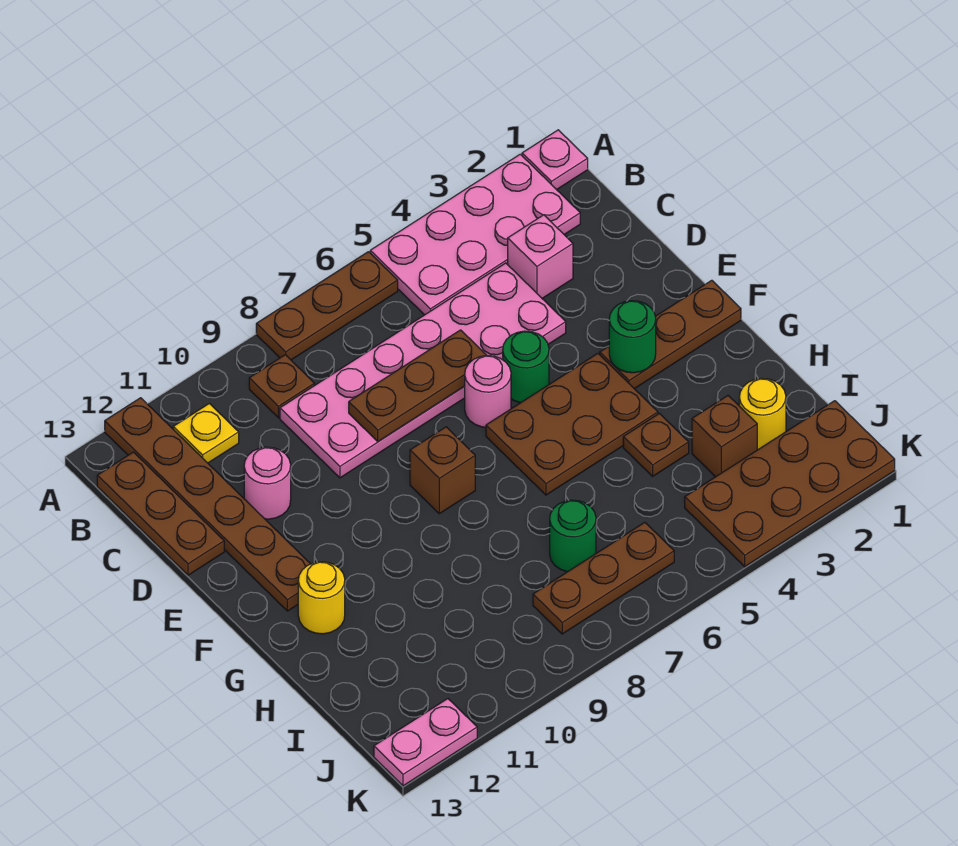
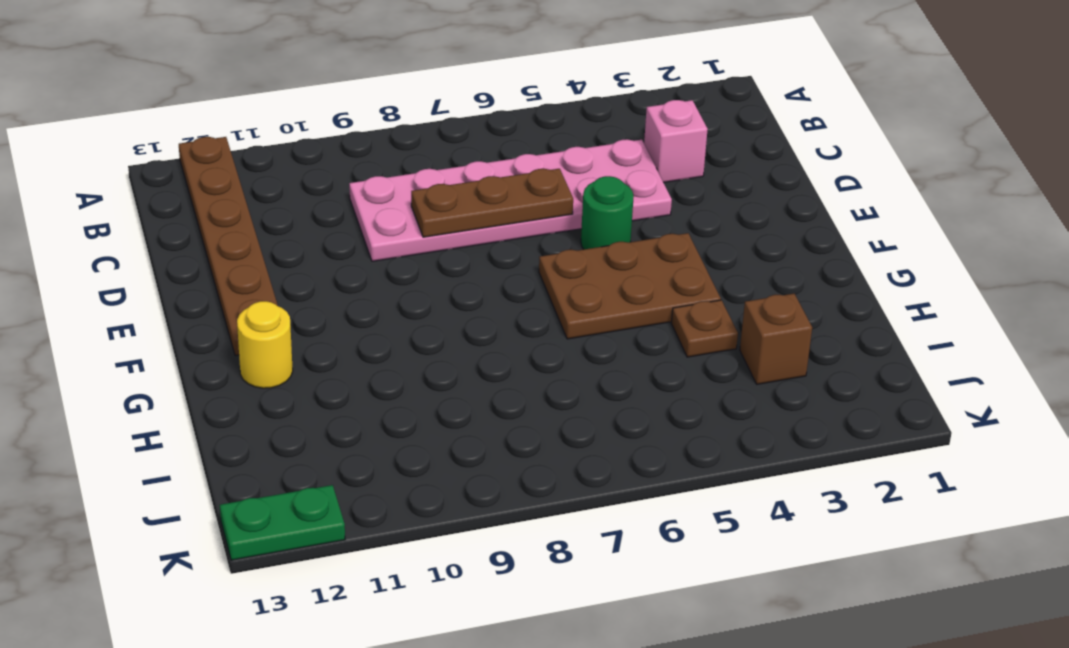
green plate K12:K13 level 1 -> pink plate K12:K13 level 1
none -> pink plate A1 level 1
none -> pink plate A2:B5 level 1
none -> brown plate A6:A8 level 1

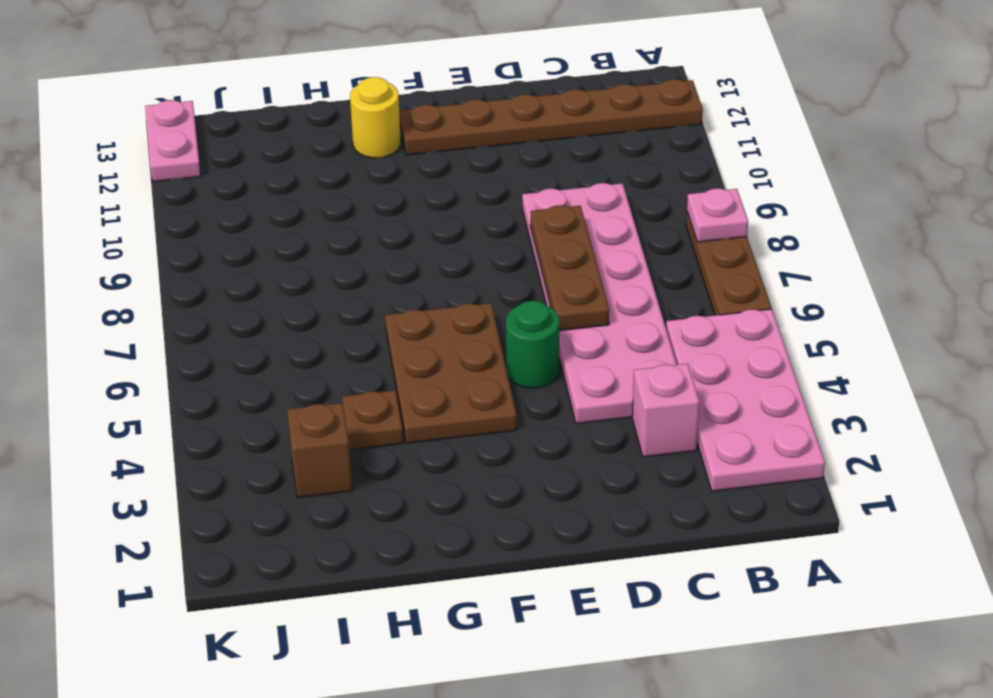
pink plate A8 level 2 -> pink plate A1 level 1
none -> brown plate B9 level 1
none -> yellow plate B11 level 1
none -> brown plate B13:D13 level 1

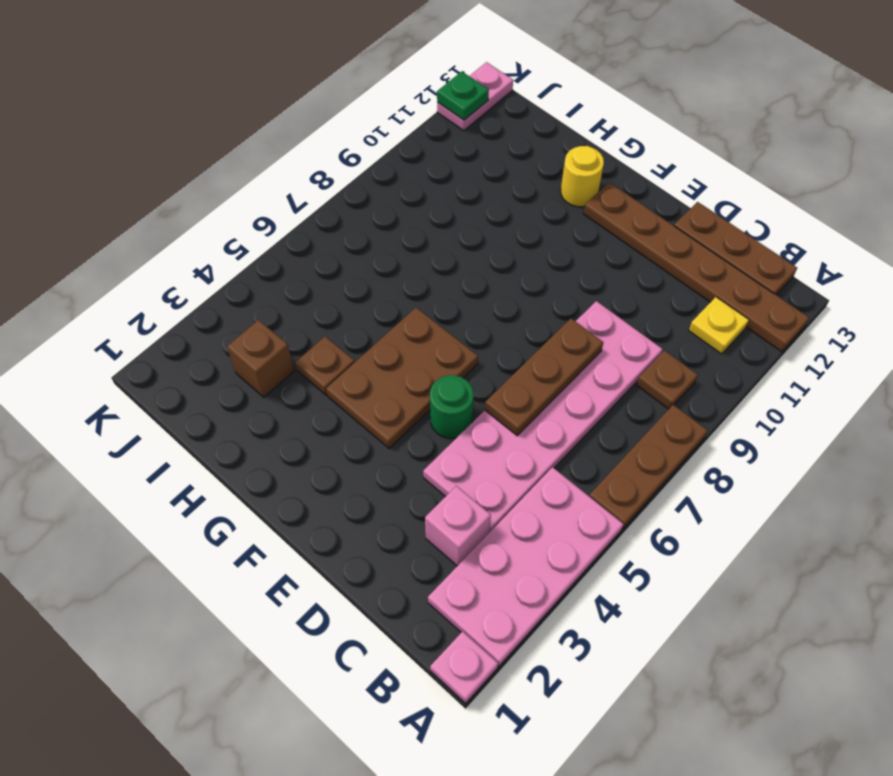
green plate K12 level 2 -> none
none -> pink round brick D11 level 1
none -> pink round brick E6 level 1
none -> brown plate F1:F3 level 1

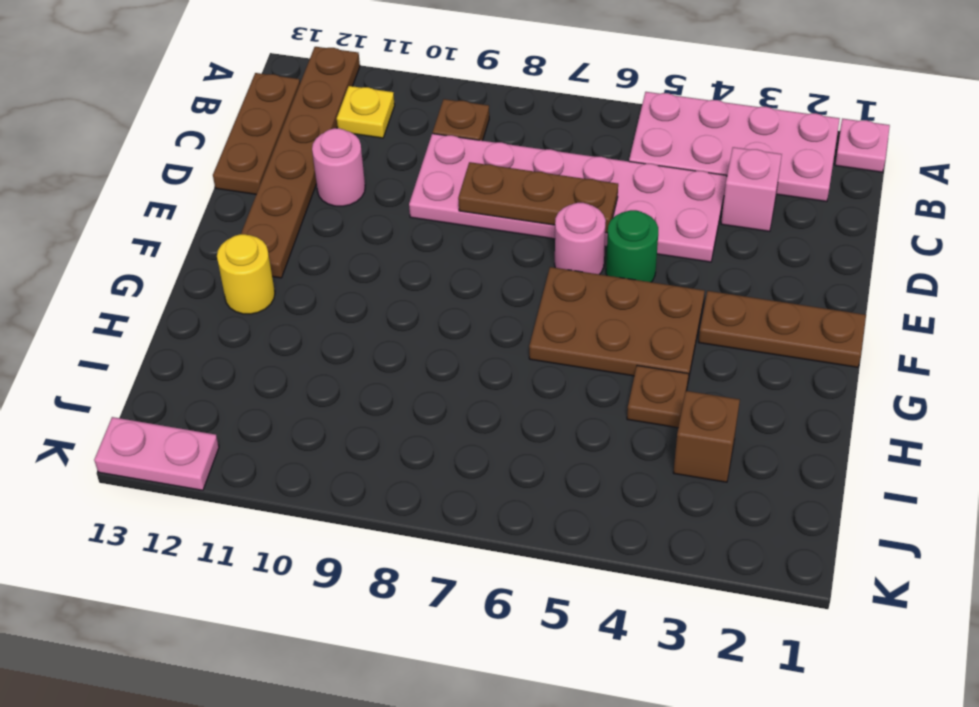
none -> brown plate A6:A8 level 1
none -> brown brick F8 level 1
none -> yellow round brick I2 level 1

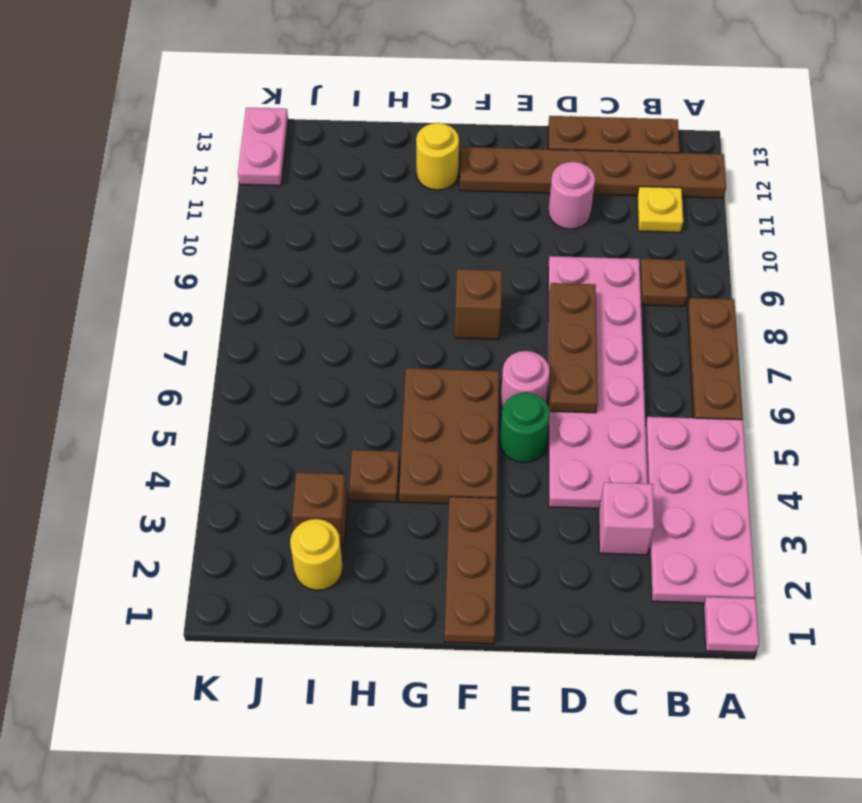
none -> green round brick I7 level 1
none -> brown plate J1:K4 level 1
none -> brown plate J6:J8 level 1

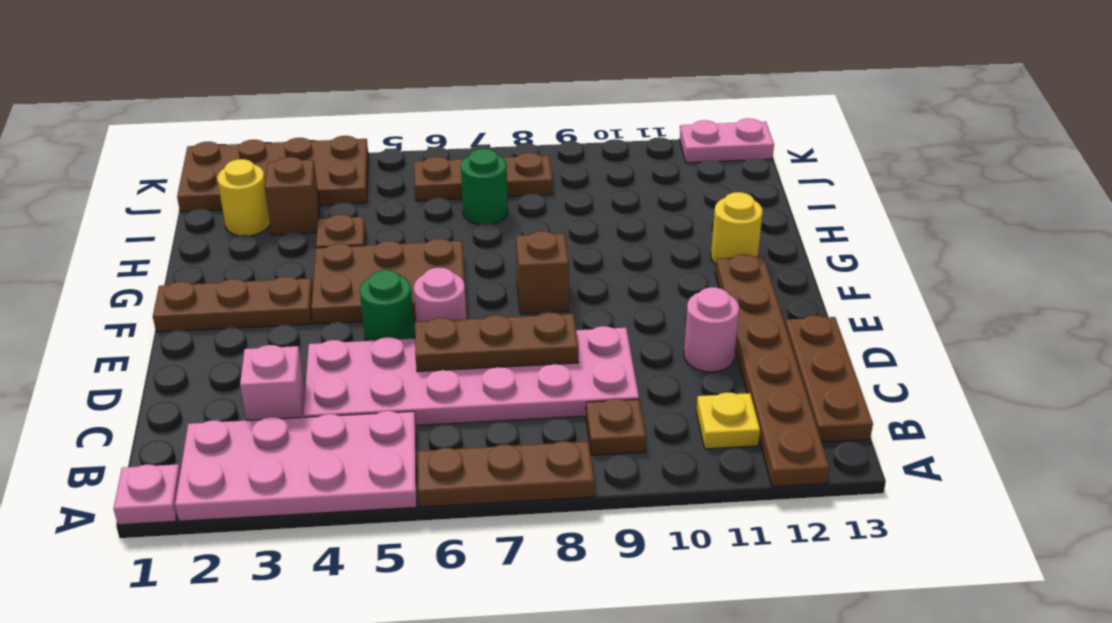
none -> green round brick F3 level 2

